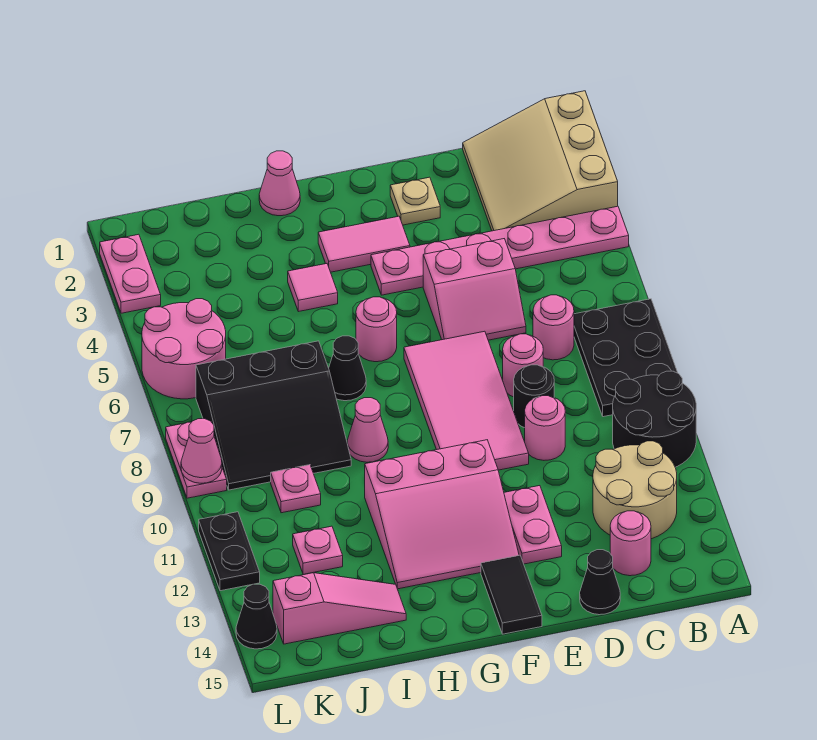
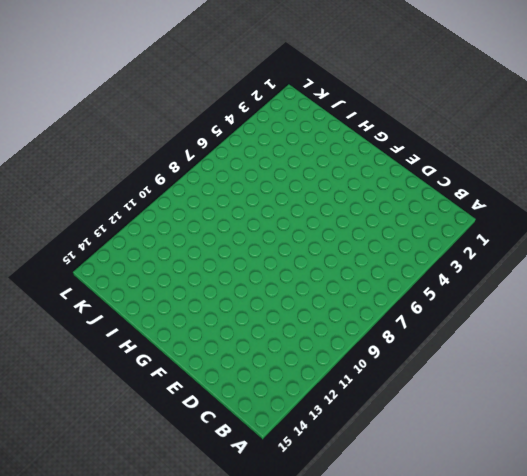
none -> tan slope A1:C3 level 1 top A
none -> pink plate A4:F4 level 1
none -> black plate A7:B9 level 1
none -> black round brick A10:B11 level 1

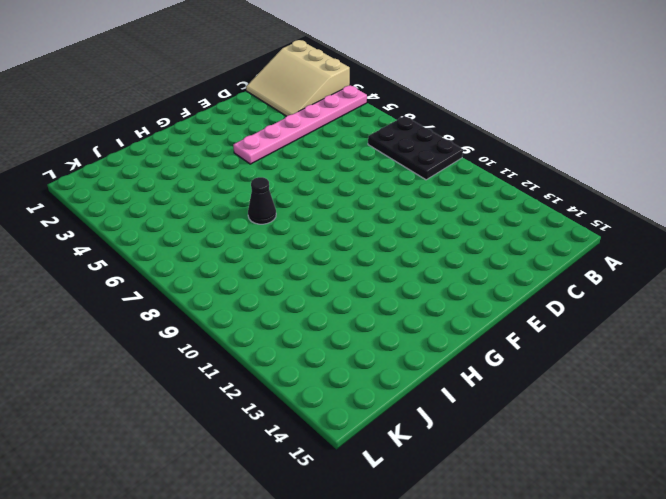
none -> black round brick A10:B11 level 1
none -> tan round brick B12:C13 level 1
none -> pink round brick C7 level 1
none -> pink round brick C14 level 1

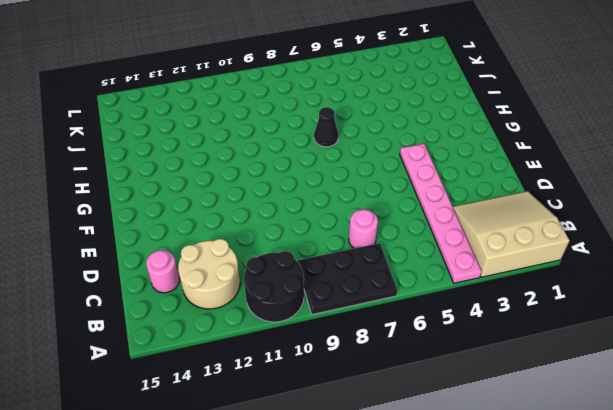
none -> pink slope D5:E6 level 1 top 5
none -> pink round brick D8 level 1
none -> black round brick D9 level 1
none -> pink round brick D10 level 1

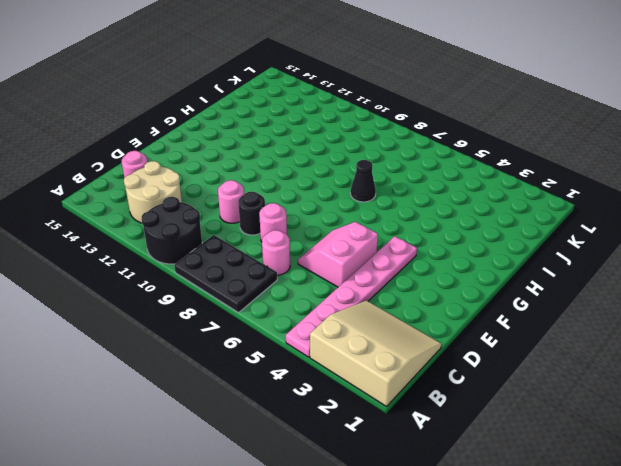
none -> black cone D15 level 1
none -> tan plate E2 level 1
none -> pink tile E7:F10 level 1
none -> pink plate E12:E13 level 1

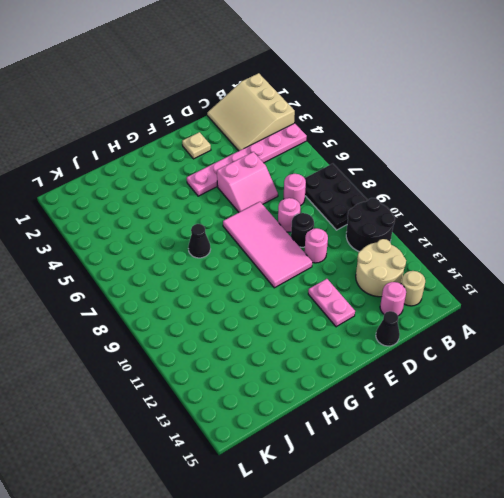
tan round brick B14 level 1 -> none
none -> pink tile F3:G3 level 1
none -> pink slope F11:H13 level 1 top 11
none -> black tile F14:F15 level 1
none -> pink round brick G6 level 1

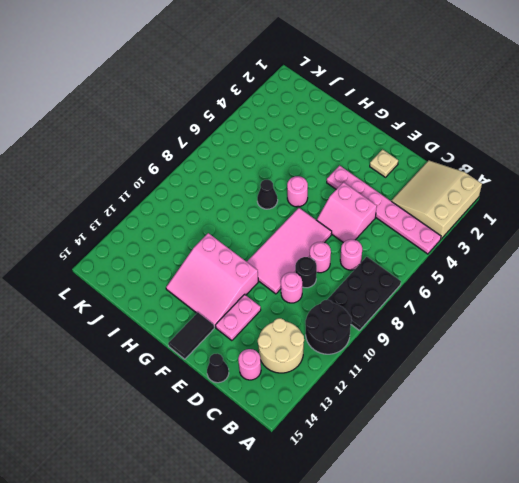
none -> pink tile F3:G3 level 1
none -> pink cone H1 level 1
none -> pink tile H4 level 1
none -> pink cone H9 level 1

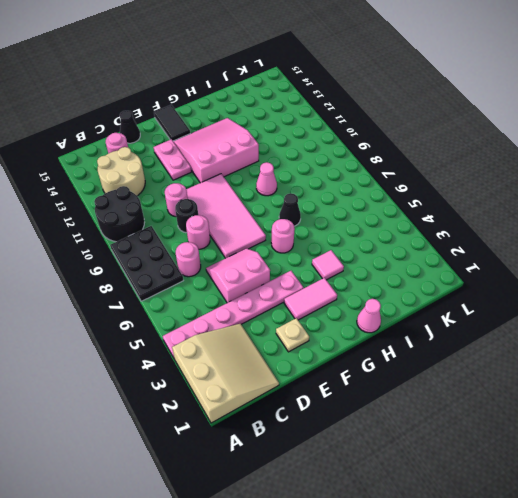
none -> black slope I7:K9 level 1 top 7
none -> pink slope I14:K14 level 1 top K
none -> pink plate J10 level 1
none -> pink plate J12 level 1

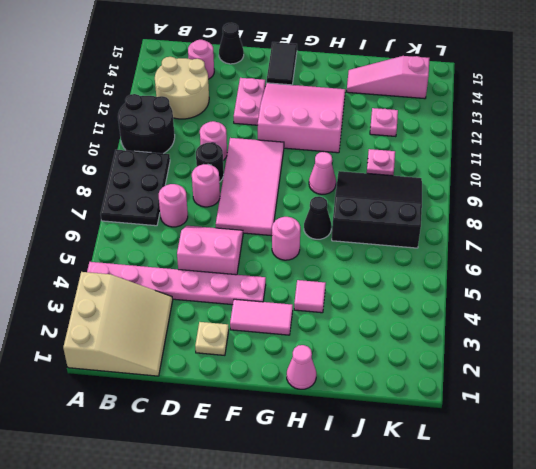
none -> pink round brick K5:L6 level 1
none -> pink plate L2:L3 level 1
none -> pink plate L8:L9 level 1
none -> black plate L11:L12 level 1

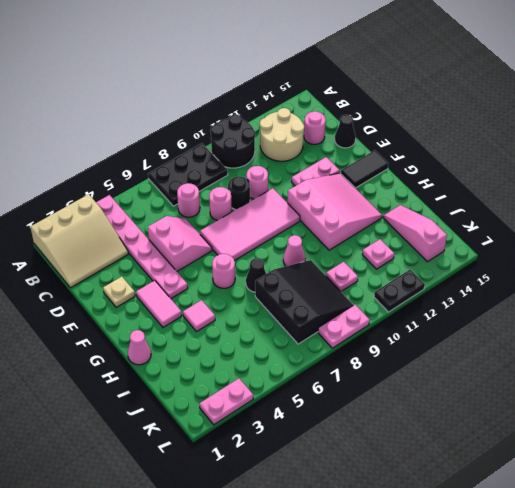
none -> pink round brick K5:L6 level 1
none -> black cone L14 level 1
none -> pink cone L9 level 2

